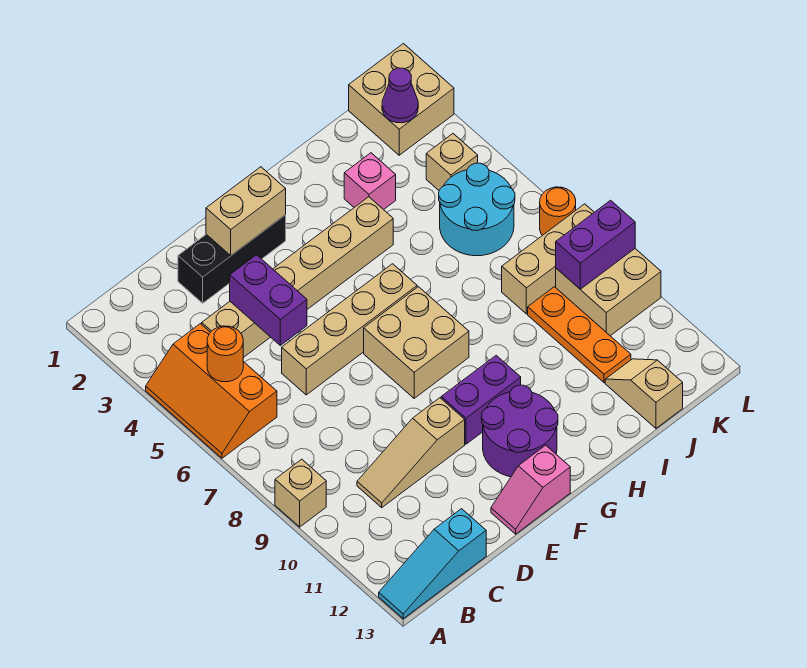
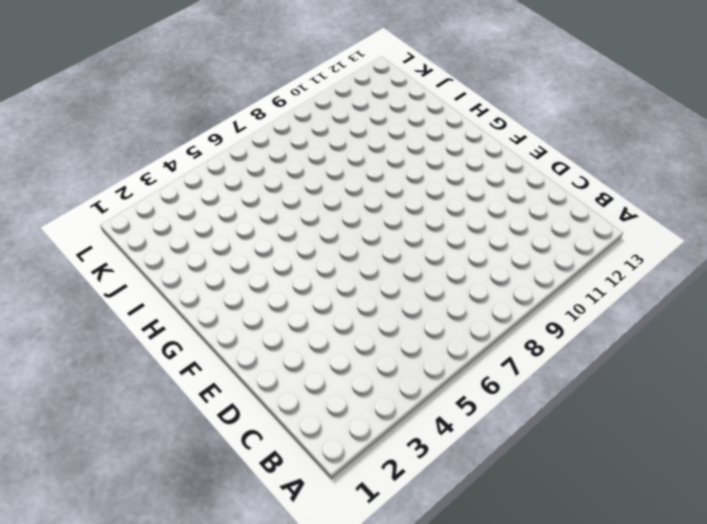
none -> orange slope A4:B6 level 1 top B
none -> tan brick A9 level 1
none -> cyan slope A13:C13 level 1 top C

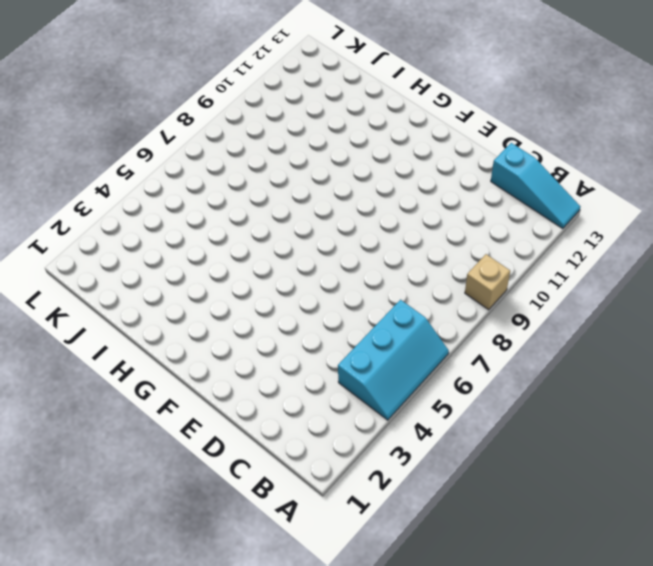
cyan slope A4:B6 level 1 top B -> orange slope A4:B6 level 1 top B
none -> tan brick C4:H4 level 1
none -> tan slope C10:E10 level 1 top E
none -> black brick D2:F2 level 1

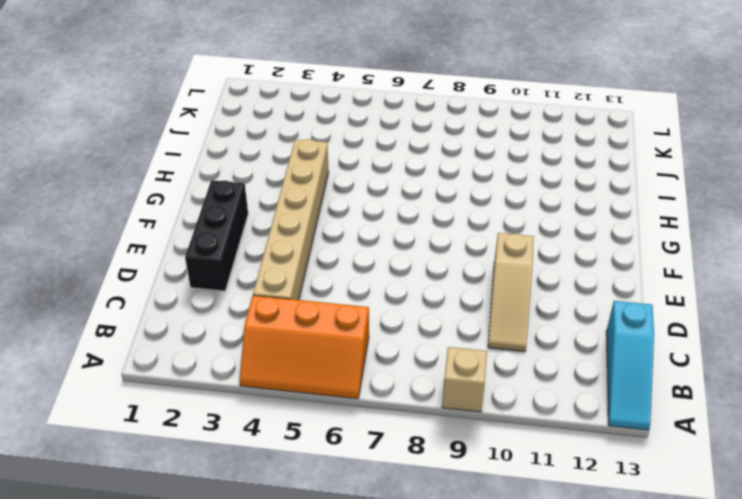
none -> tan brick D6:G6 level 1
none -> pink slope E13:F13 level 1 top F
none -> tan brick F7:G8 level 1

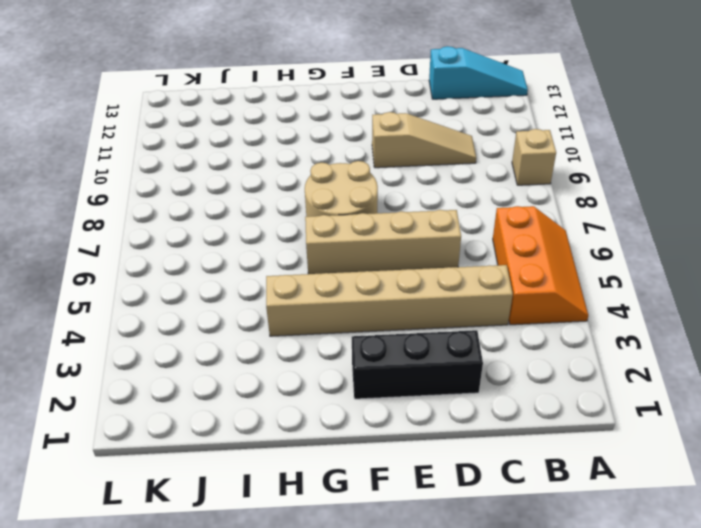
tan round brick F7:G8 level 1 -> tan brick F7:G8 level 1
none -> pink slope E13:F13 level 1 top F
none -> purple brick F10:G10 level 1
none -> purple round brick F11:G12 level 1

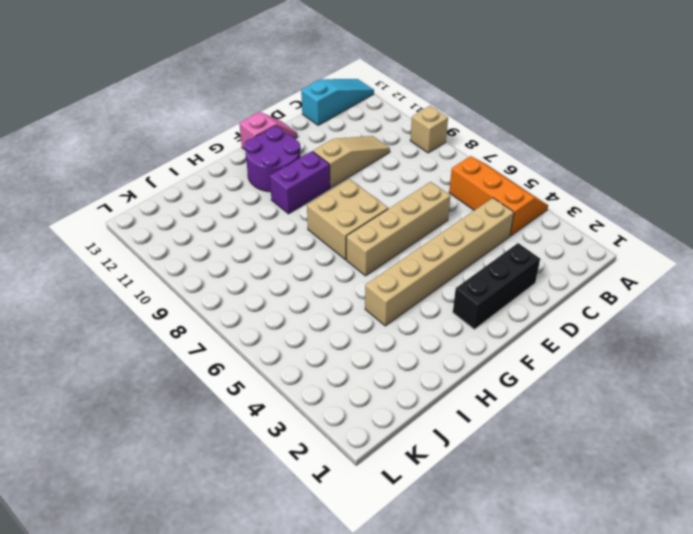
none -> pink brick I3 level 1
none -> cyan round brick J5:K6 level 1
none -> tan brick J8:L8 level 1

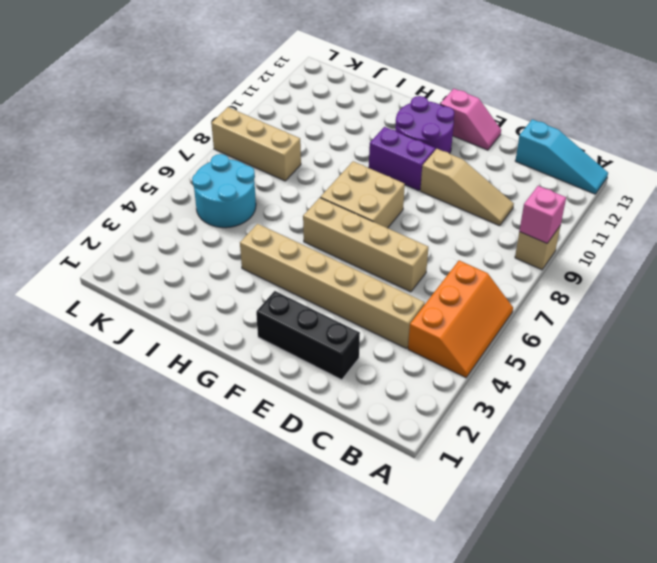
pink brick A9 level 2 -> pink brick I3 level 1
none -> orange plate J9:J11 level 1
none -> tan slope J12:J13 level 1 top 13
none -> tan brick K1:L2 level 1

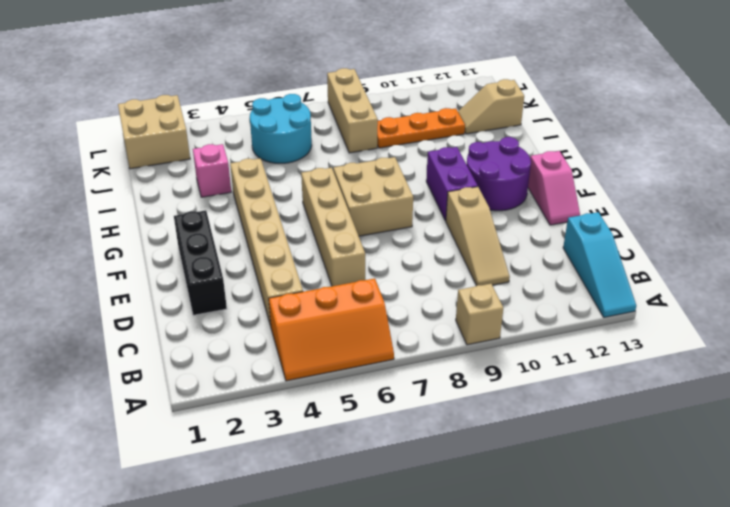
none -> tan brick K4 level 1
none -> tan brick K9:L10 level 1
none -> orange round brick L7 level 1

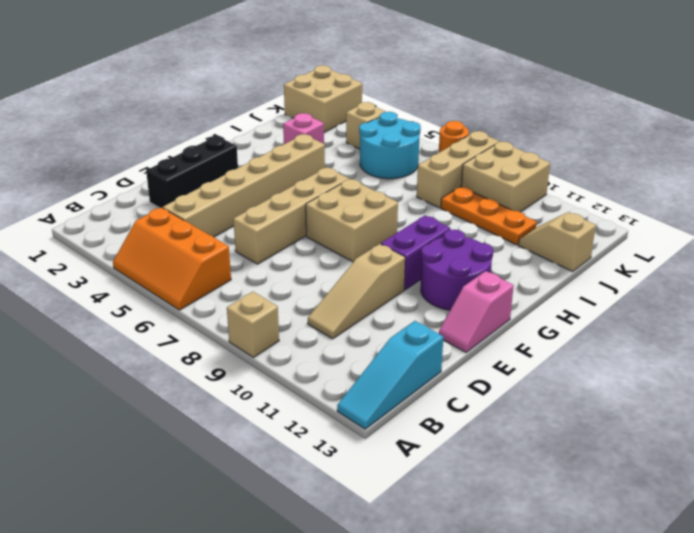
none -> orange round brick B5 level 2
none -> purple brick D4:D5 level 2
none -> tan brick E2:F2 level 2

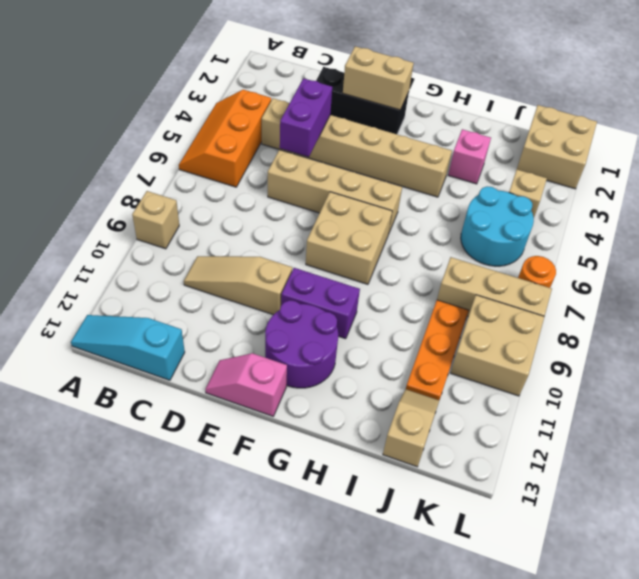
none -> orange round brick B5 level 2
none -> purple cone K2 level 2
none -> purple brick K9:L9 level 2

